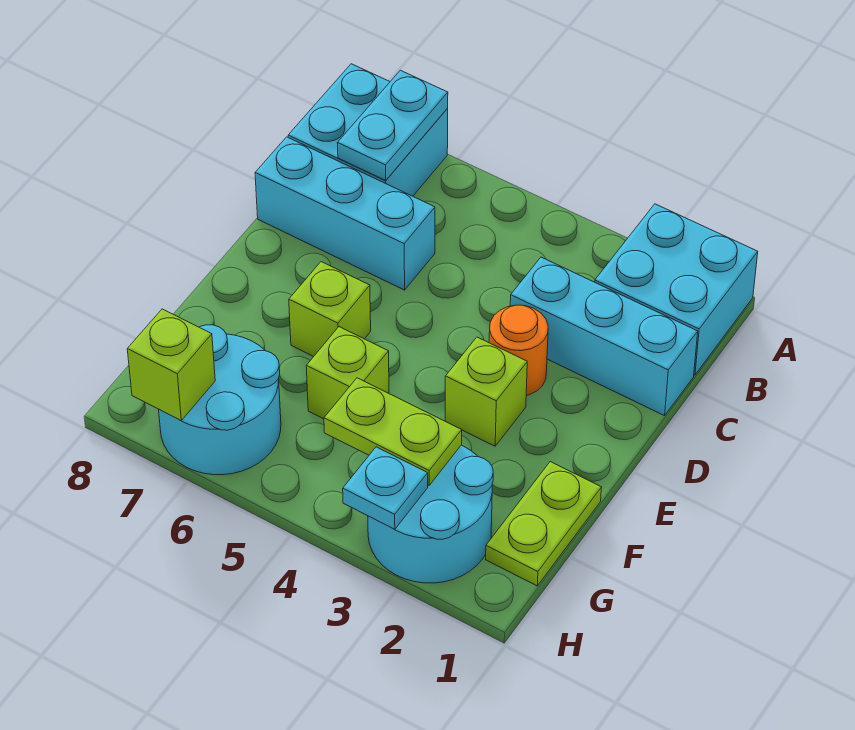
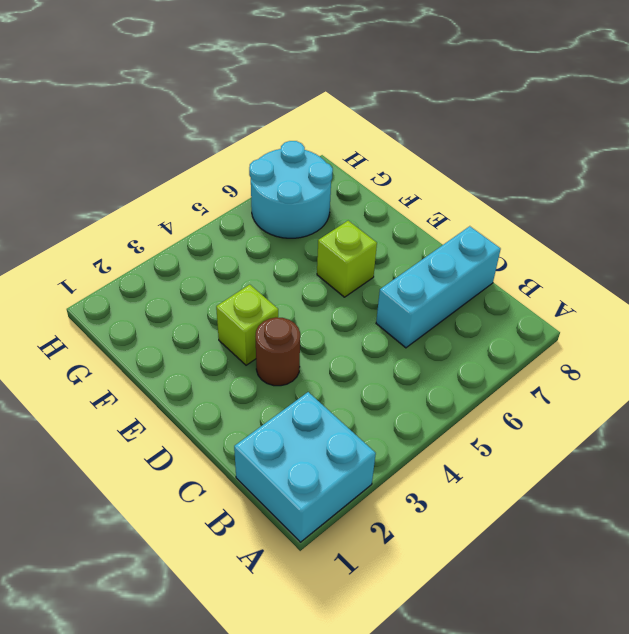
brown round brick D3 level 1 -> orange round brick D3 level 1
none -> cyan brick A7:B8 level 1
none -> cyan brick C1:C3 level 1
none -> lime plate F1:G1 level 1

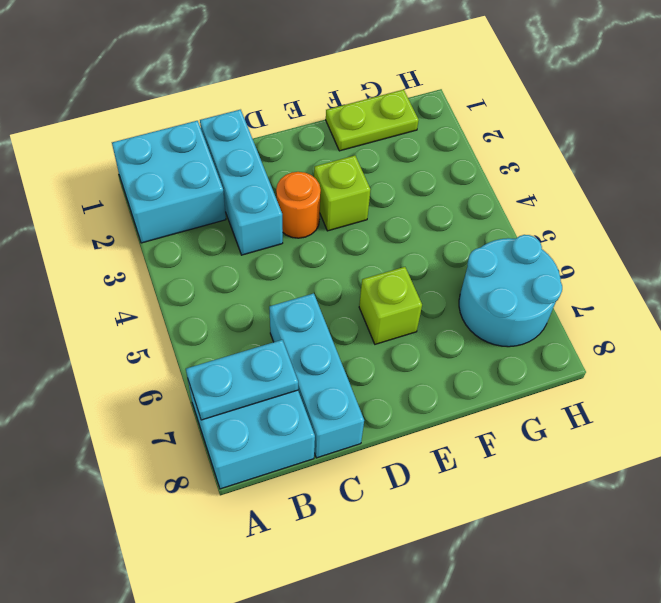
none -> lime brick F5 level 1
none -> cyan round brick G2:H3 level 1
none -> lime plate G3:G4 level 2

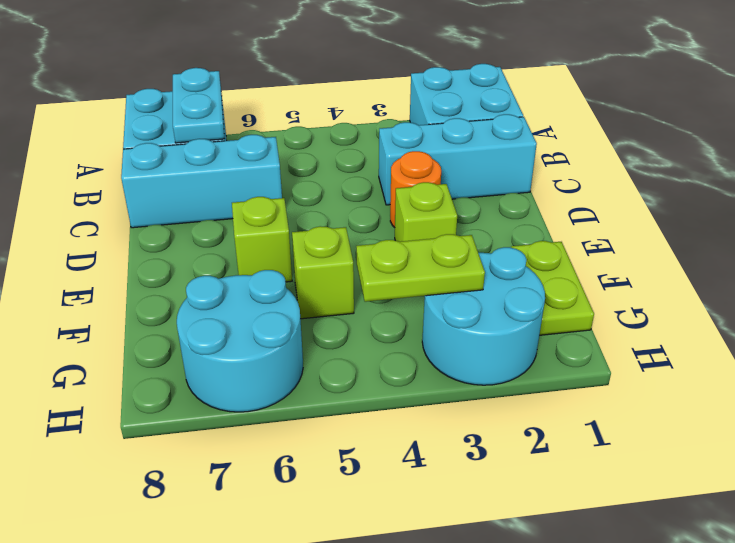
none -> cyan plate H3 level 2
none -> lime brick H7 level 2

